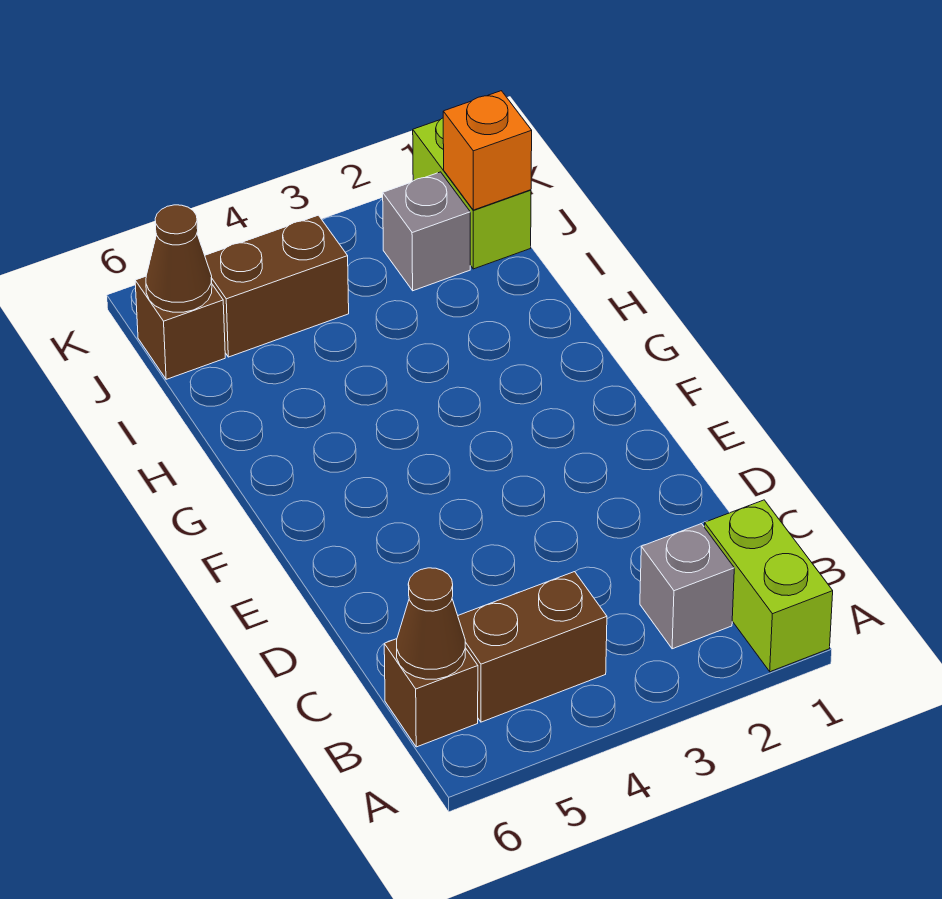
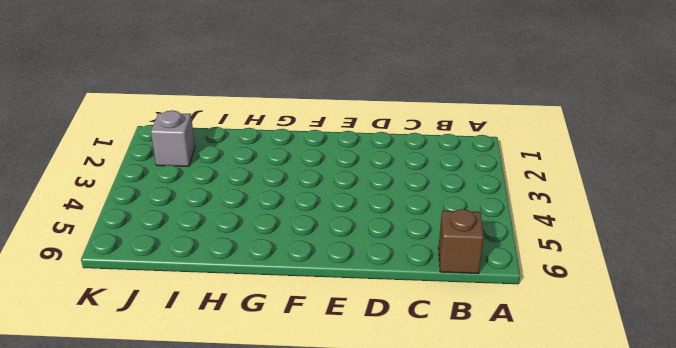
none -> lime brick A1:B1 level 1
none -> grey brick B2 level 1

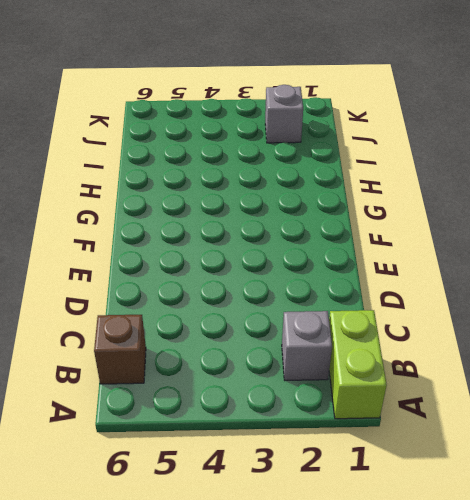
none -> brown brick B4:B5 level 1
none -> lime brick J1:K1 level 1

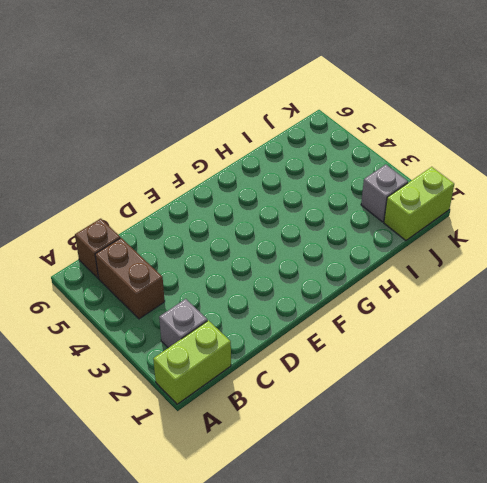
none -> brown brick J4:J5 level 1
none -> brown brick J6 level 1

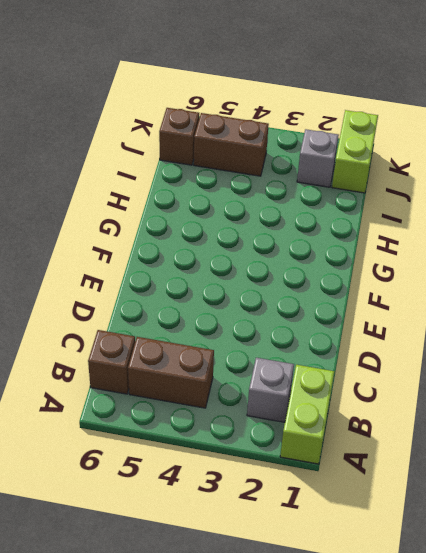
none -> brown cone B6 level 2
none -> orange brick J1 level 2

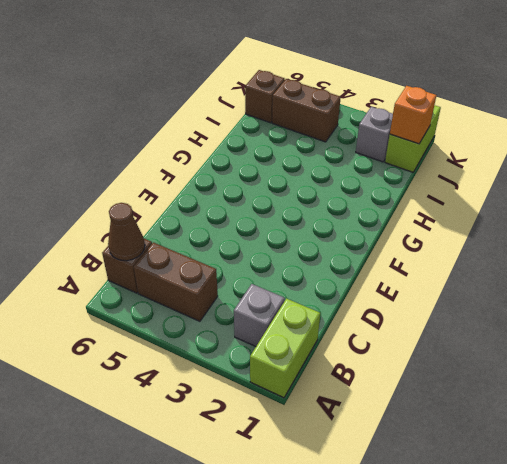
none -> brown cone J6 level 2

